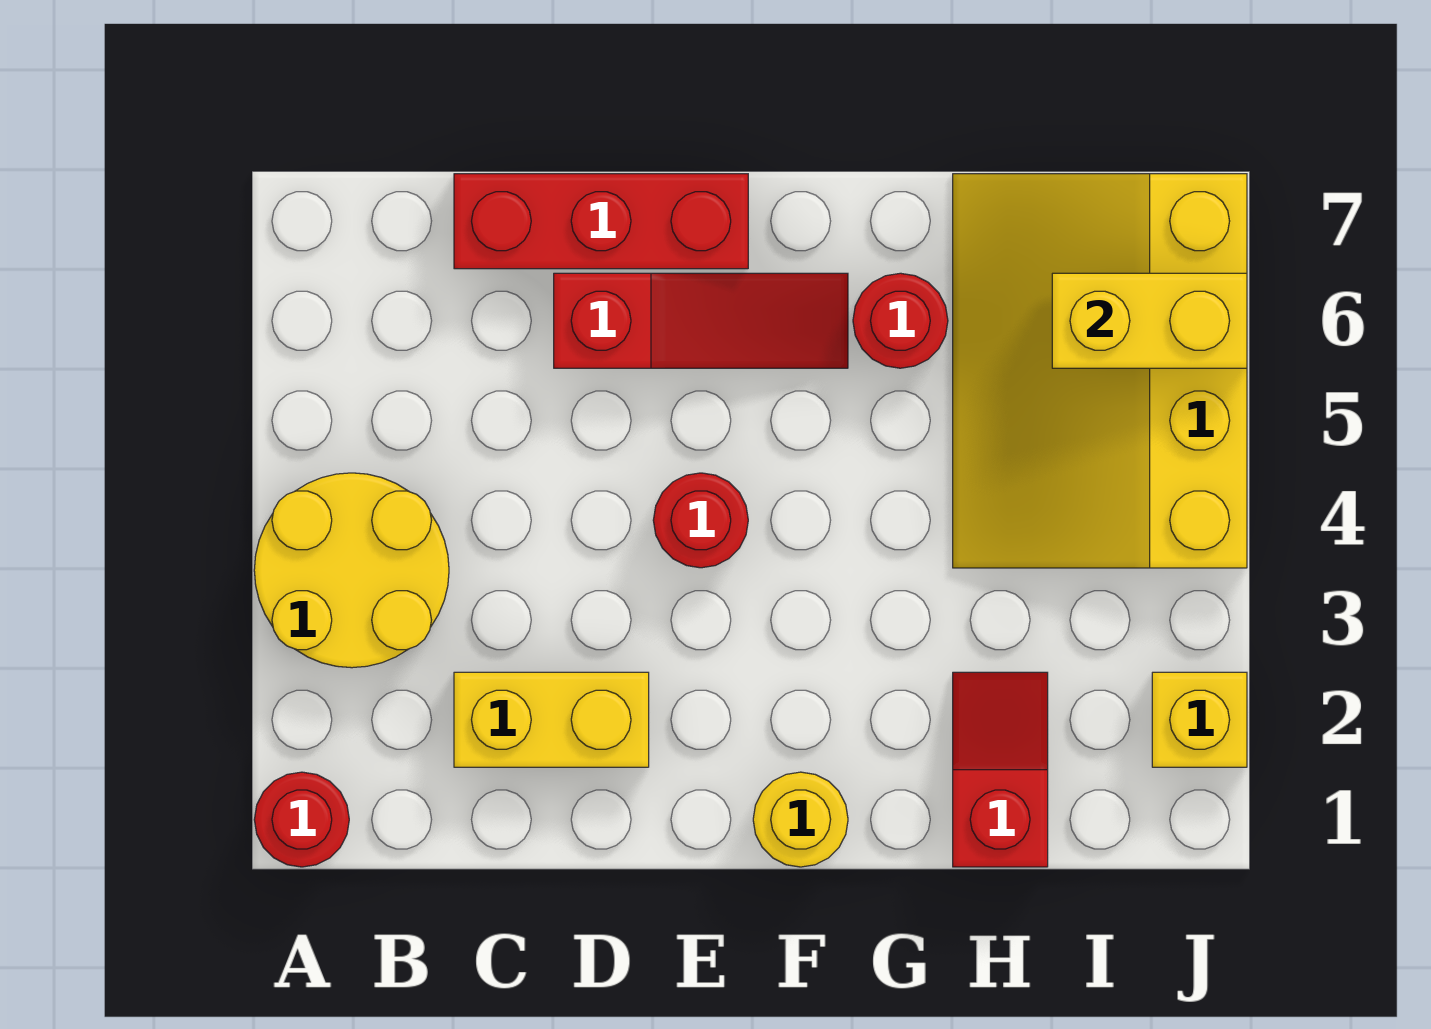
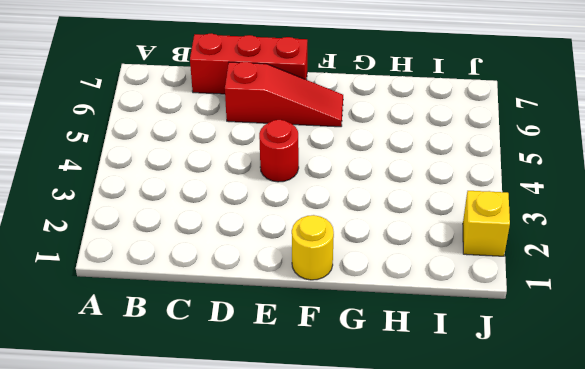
none -> red round brick A1 level 1
none -> yellow round brick A3:B4 level 1
none -> yellow brick C2:D2 level 1

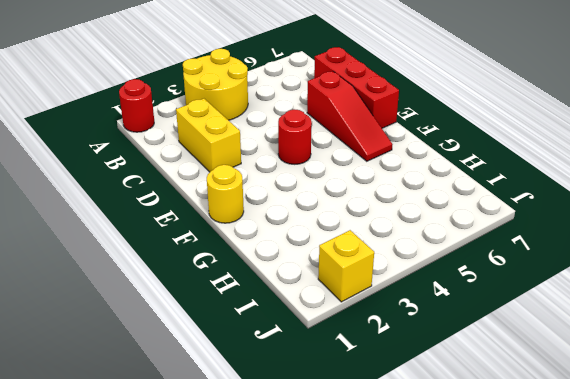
none -> red round brick G6 level 1
none -> red slope H1:H2 level 1 top 1
none -> yellow slope H4:J7 level 1 top J

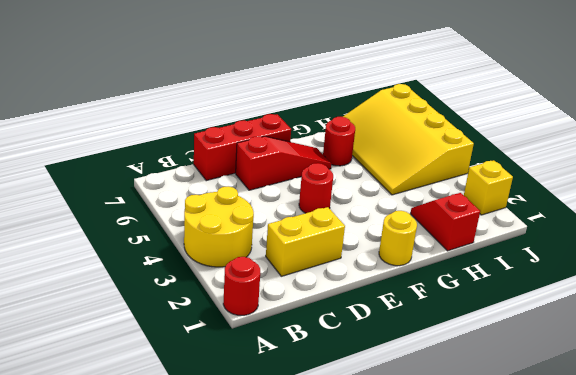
none -> yellow brick I6:J6 level 2

